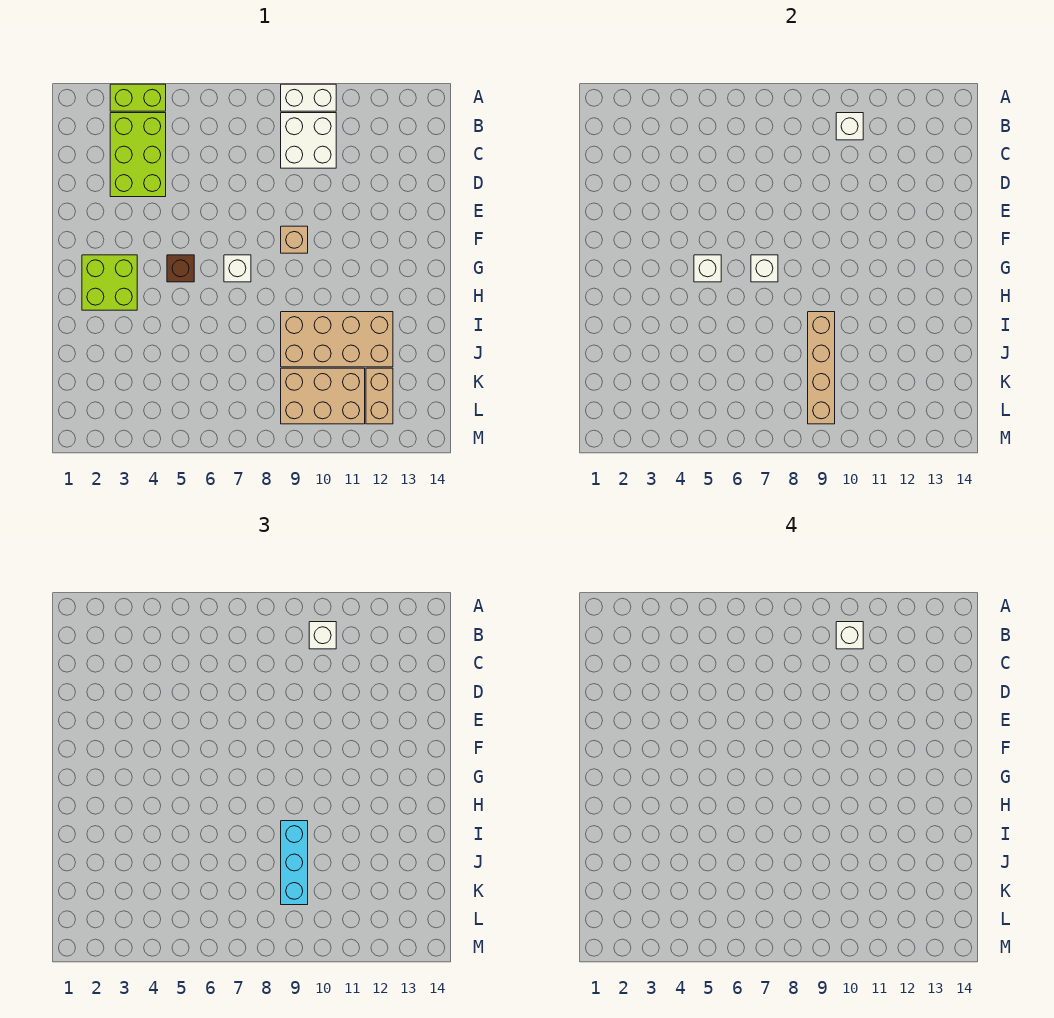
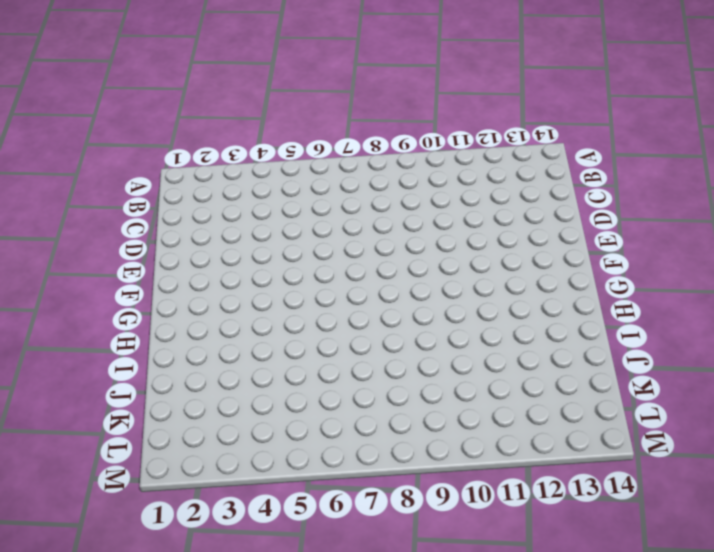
none -> lime brick A3:A4 level 1
none -> white brick A9:A10 level 1
none -> lime brick B3:D4 level 1

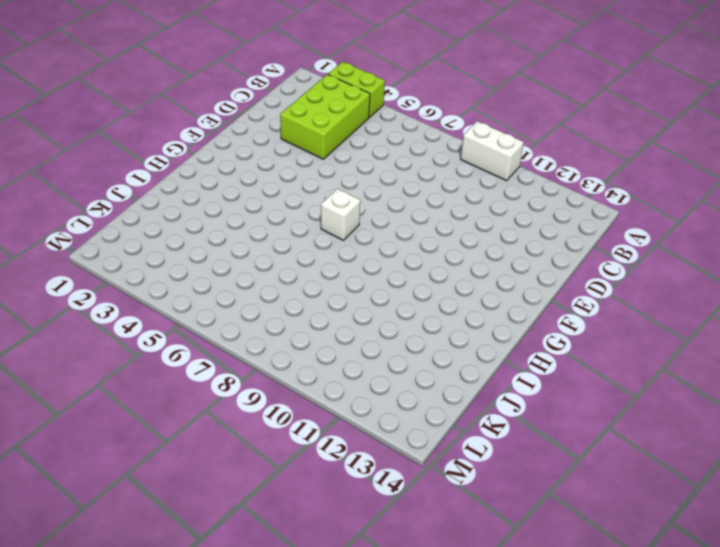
none -> white brick B9:C10 level 1
none -> tan brick F9 level 1
none -> lime brick G2:H3 level 1

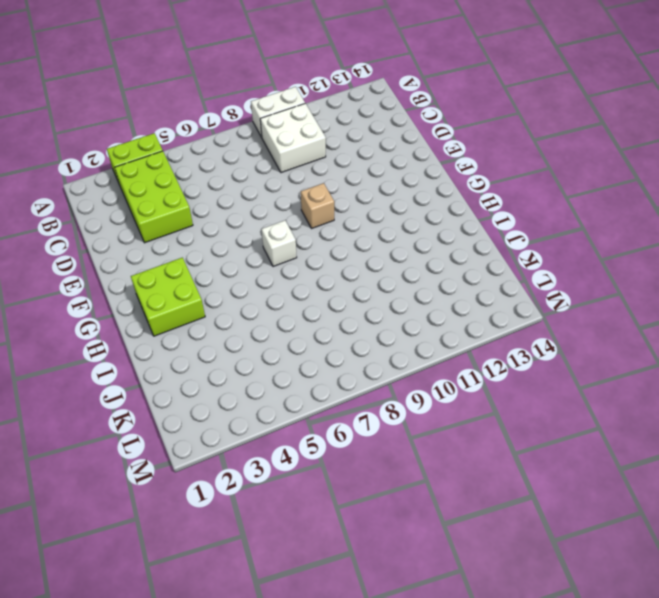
none -> brown brick G5 level 1
none -> tan brick I9:J12 level 1
none -> tan brick K9:L11 level 1

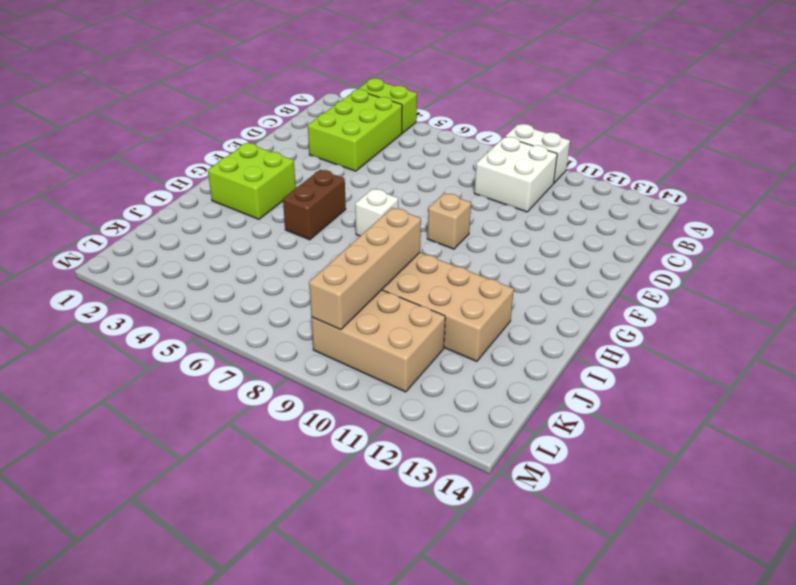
brown brick G5:H5 level 1 -> brown brick G5 level 1
none -> tan brick K12:L12 level 1
none -> white brick B10 level 2
none -> white brick G5 level 2

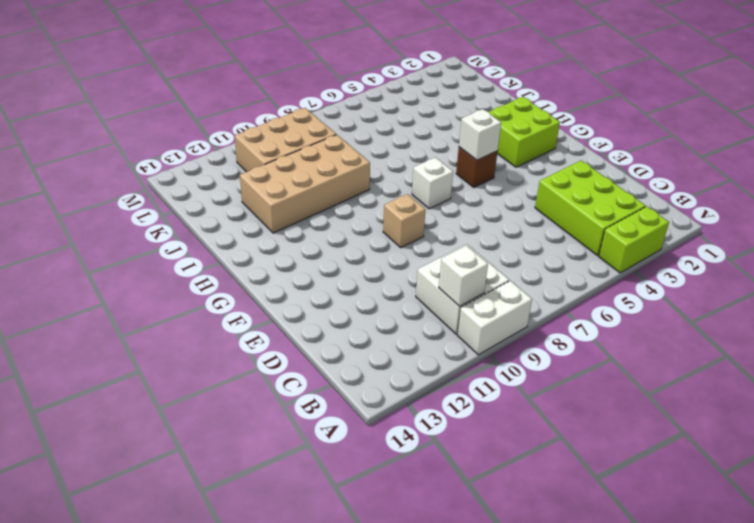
none -> tan brick K12:L12 level 1
none -> white brick G7 level 2
none -> tan brick I9:L9 level 2

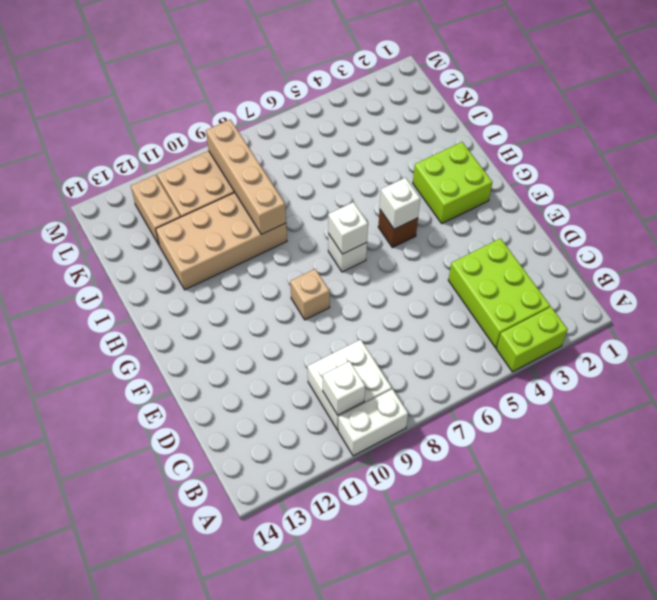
none -> white brick B10 level 3
none -> cyan brick I9:K9 level 3
none -> white brick B10 level 4

